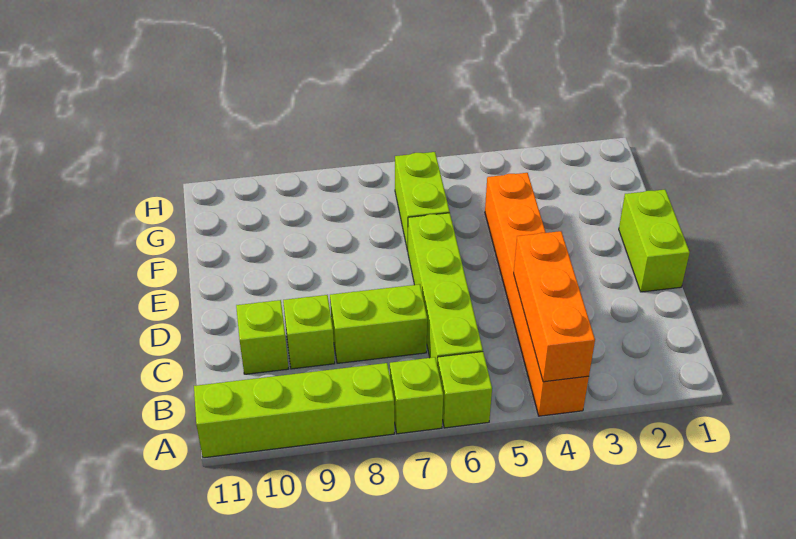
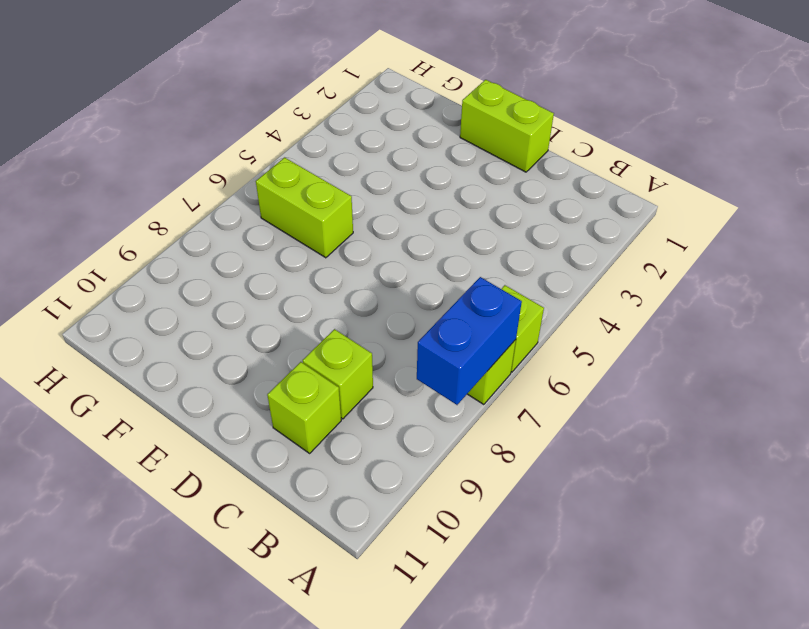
blue brick A7:A8 level 2 -> none
none -> orange brick A4:F4 level 1
none -> lime brick A8:A11 level 1

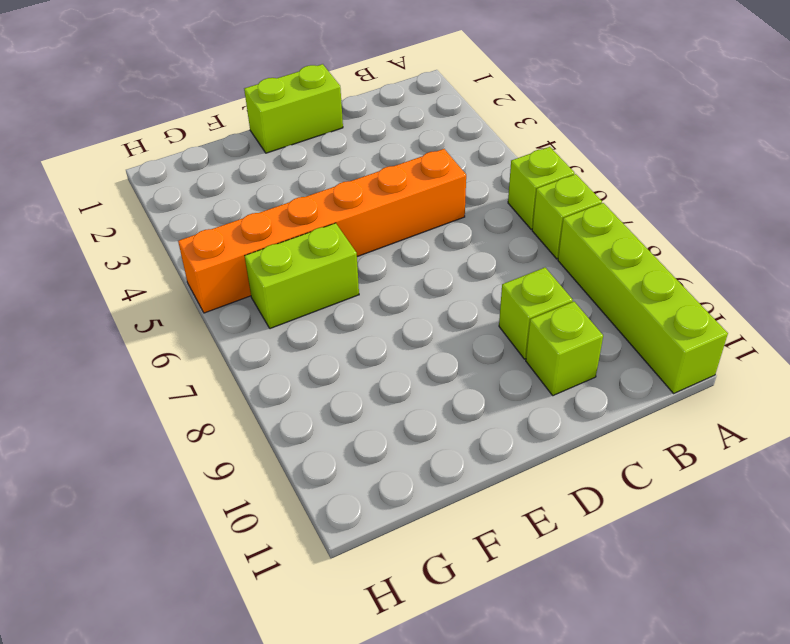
orange brick C5:H5 level 1 -> orange brick A4:F4 level 1
none -> lime brick B6:E6 level 1
none -> lime brick C7:C8 level 1

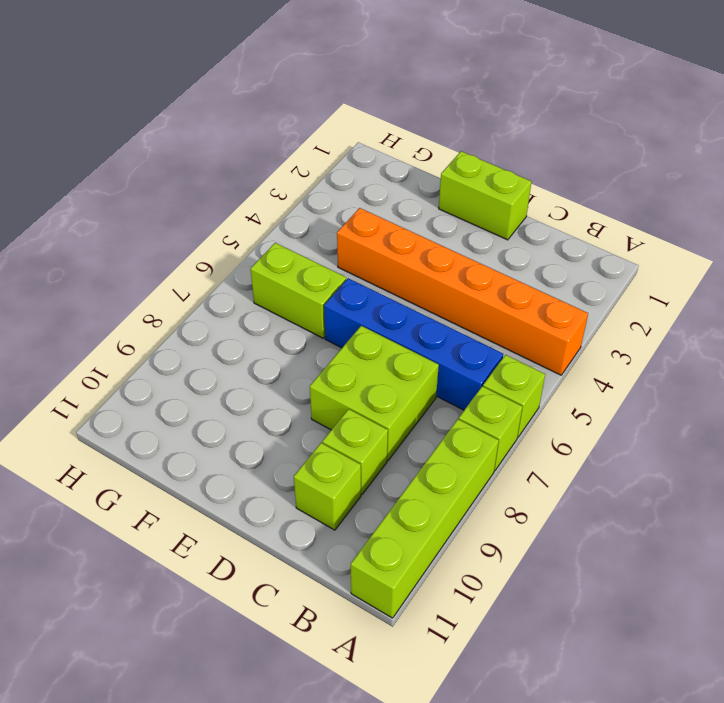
blue brick B6:E6 level 1 -> lime brick B6:E6 level 1
lime brick C7:D8 level 1 -> lime brick C7:C8 level 1
none -> orange brick A4:C4 level 2

